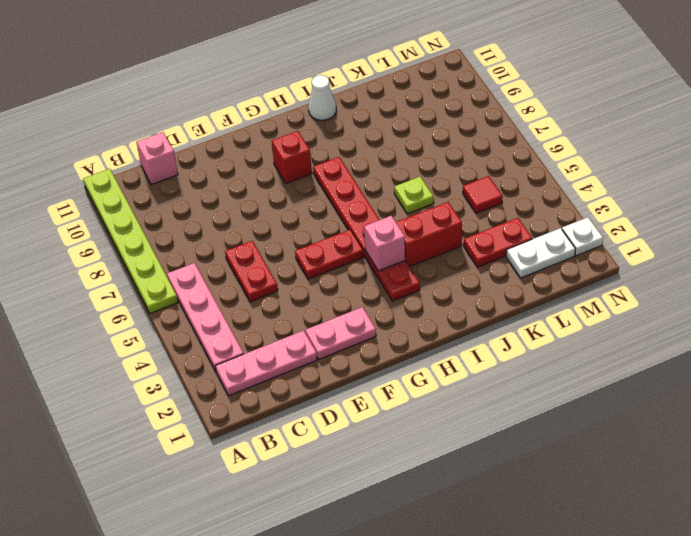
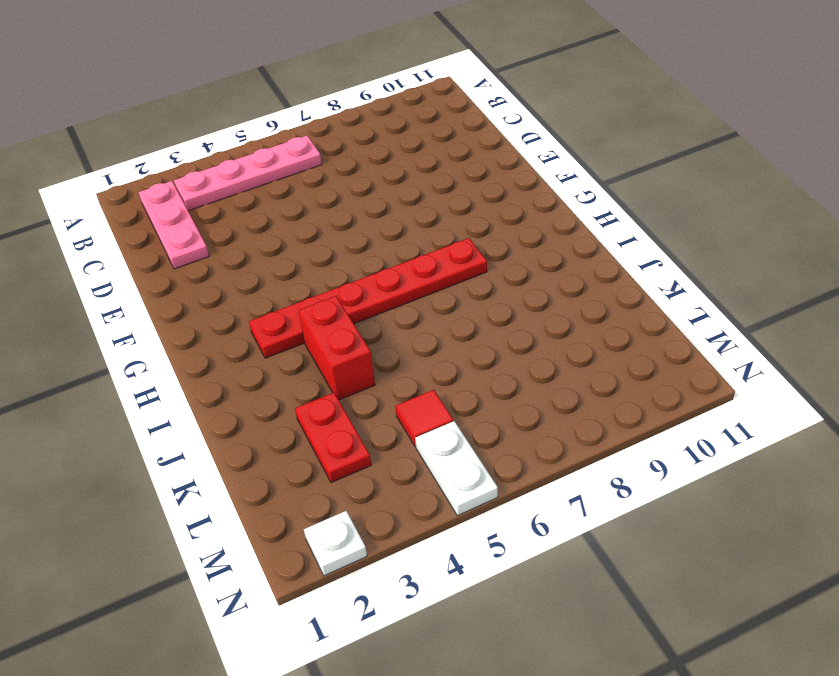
white plate M5:N5 level 1 -> white plate L2:M2 level 1
none -> lime plate A6:A11 level 1
none -> pink brick C11 level 1
none -> red plate D5:D6 level 1

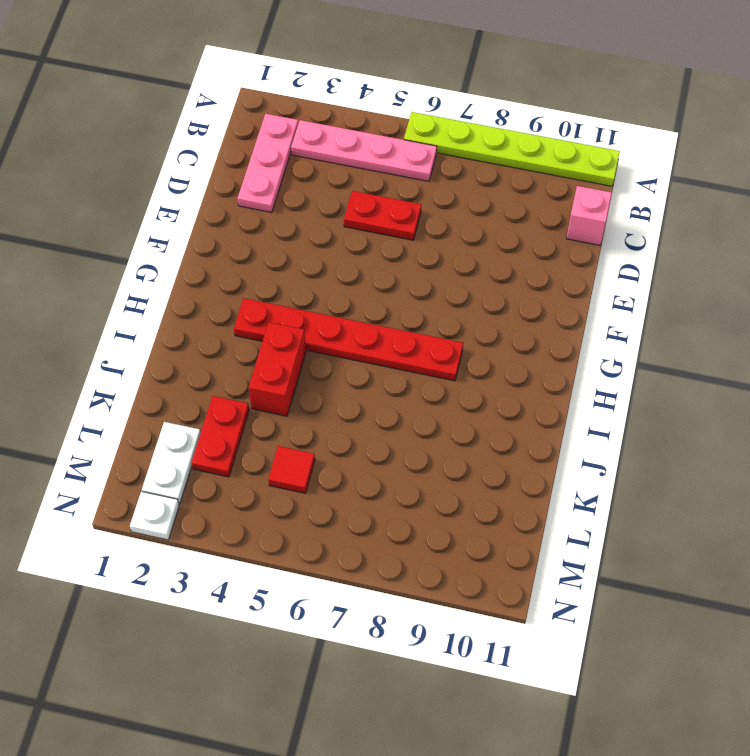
none -> pink plate E2:F2 level 1
none -> red plate F5:G5 level 1
none -> red brick G9 level 1

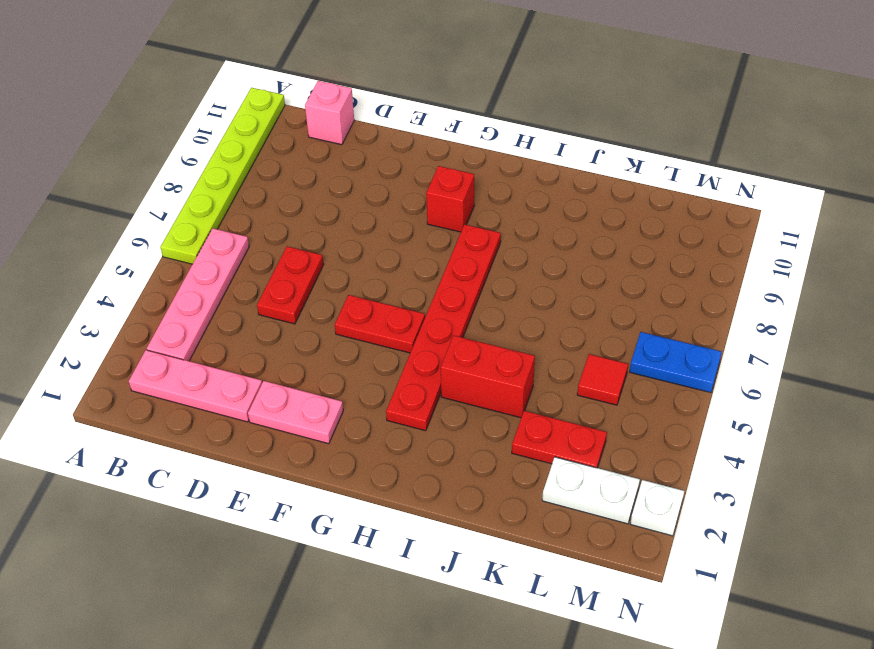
blue plate M6:N6 level 1 -> none
none -> white cone I11 level 1
none -> lime plate J6 level 1
none -> pink brick H4 level 2

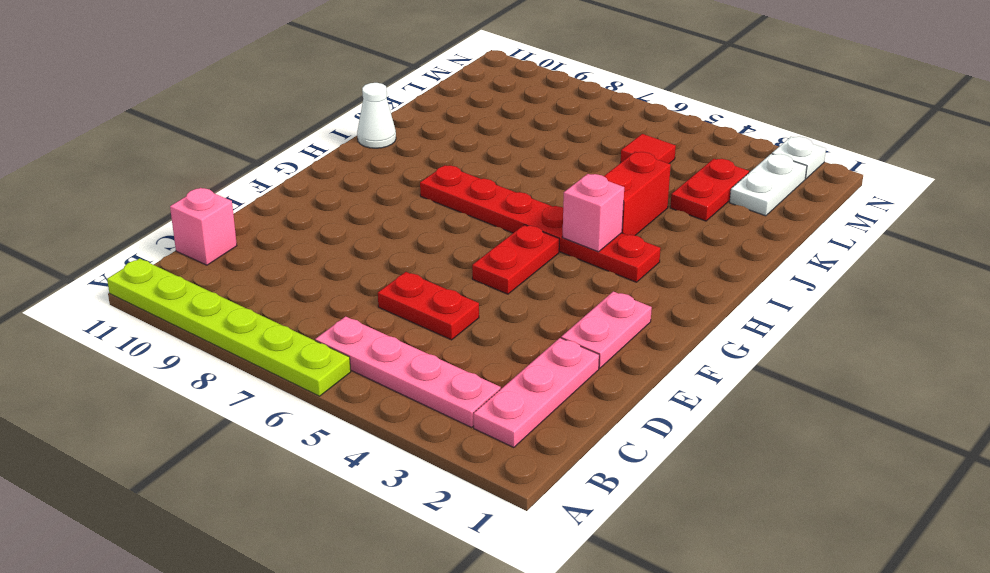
none -> red brick G9 level 1
none -> lime plate J6 level 1

